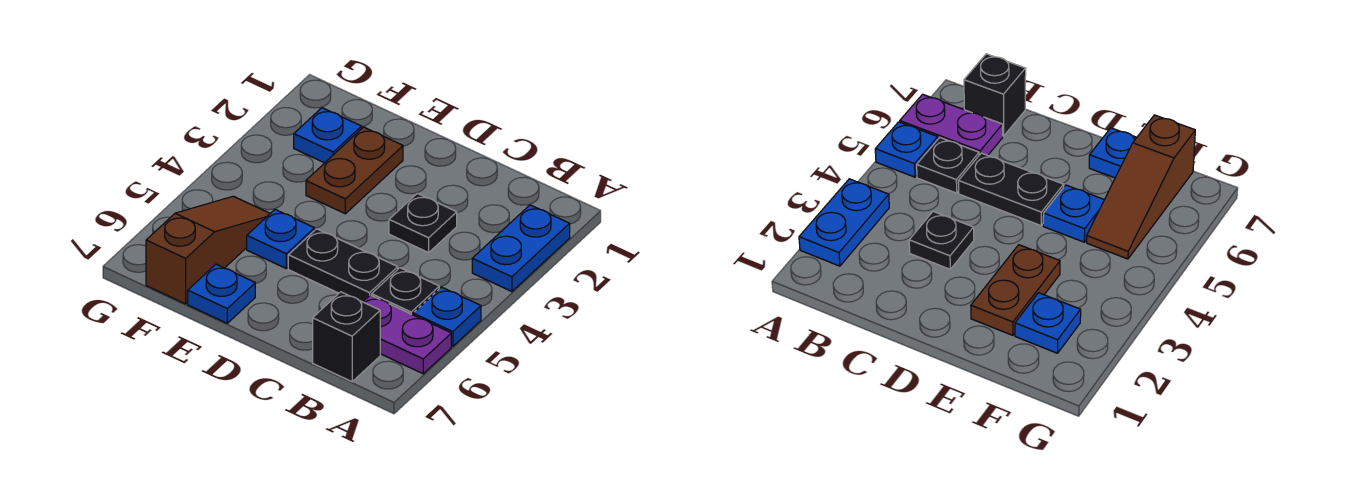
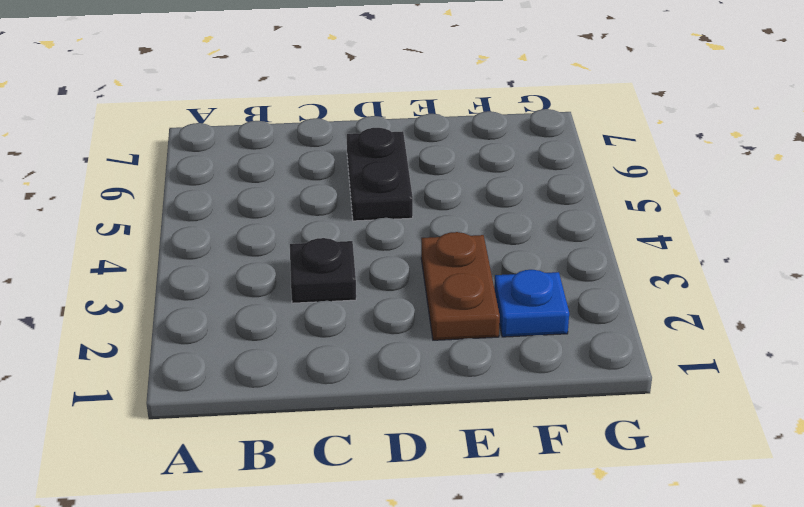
black plate D5:D6 level 1 -> black plate C5:D5 level 1
none -> blue plate A2:A3 level 1
none -> blue plate A5 level 1
none -> purple plate A6:B6 level 1

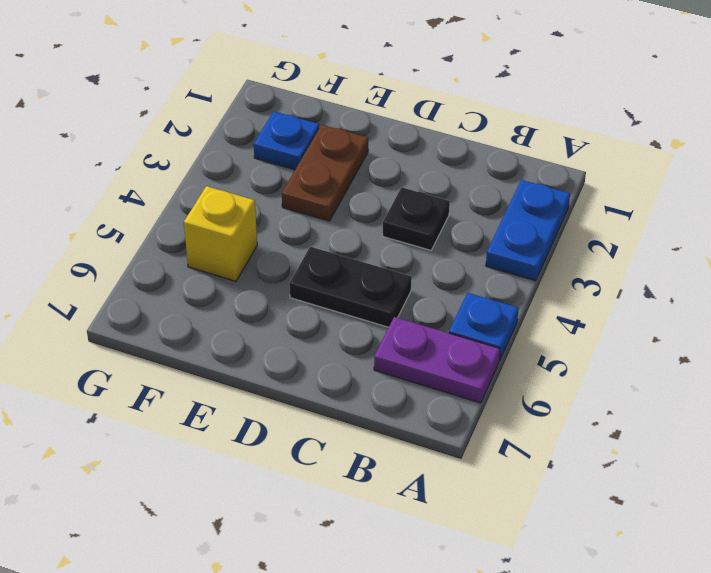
yellow brick F5 level 1 -> brown slope F5:F7 level 1 top 7
none -> black plate B5 level 1
none -> black brick B7 level 1
none -> blue plate E5 level 1

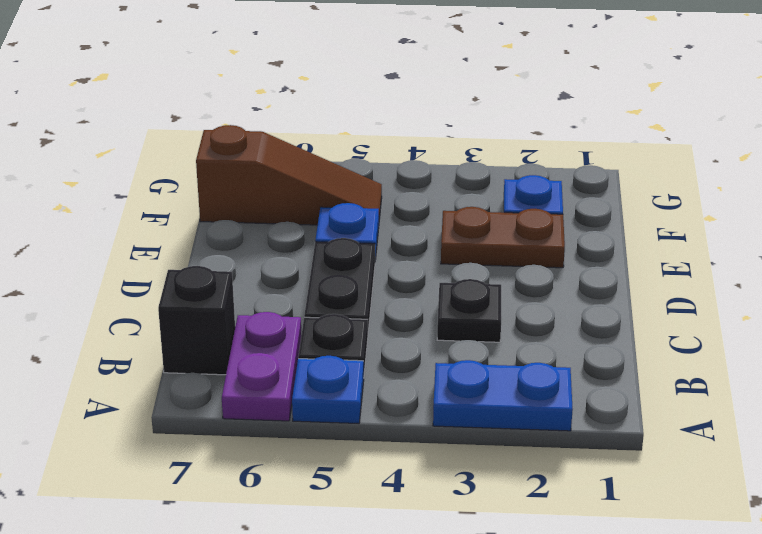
none -> blue plate E7 level 1

